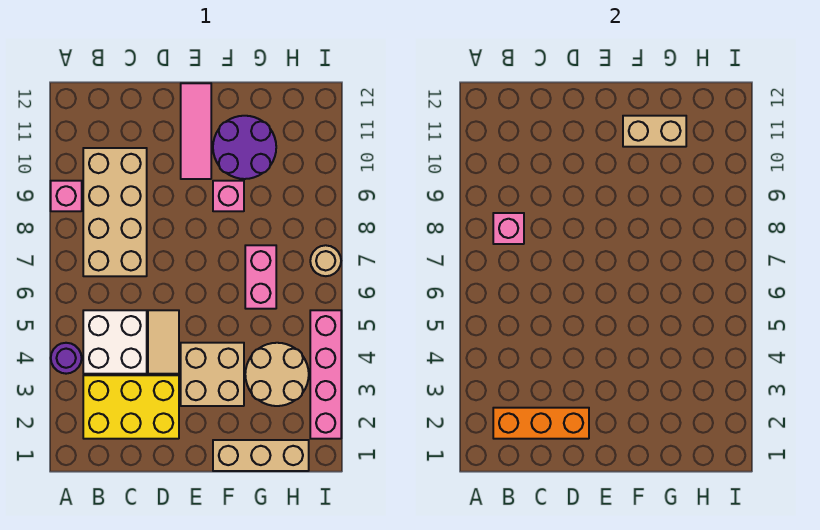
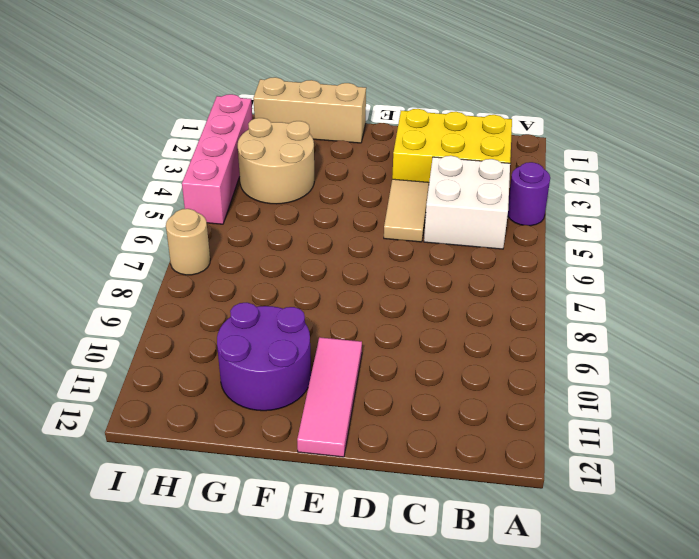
none -> pink brick A9 level 1
none -> tan brick B7:C10 level 1
none -> tan brick E3:F4 level 1

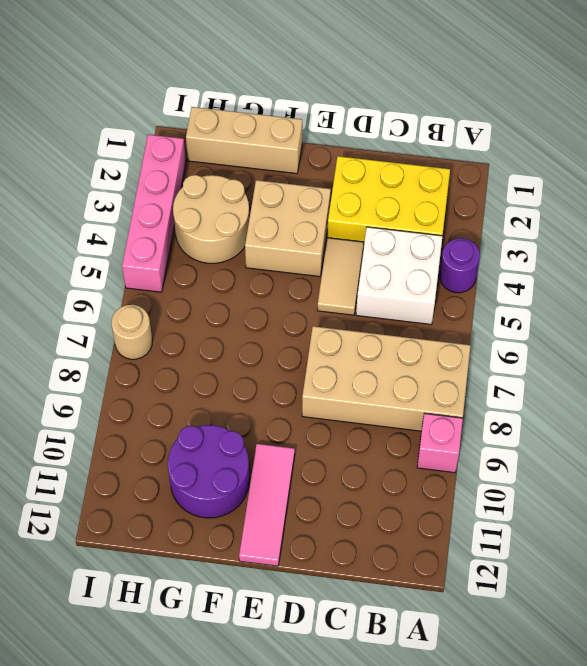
tan brick A7:D8 level 1 -> tan brick B7:C10 level 1
none -> pink brick F9 level 1
none -> pink brick G6:G7 level 1
none -> orange brick B2:D2 level 2

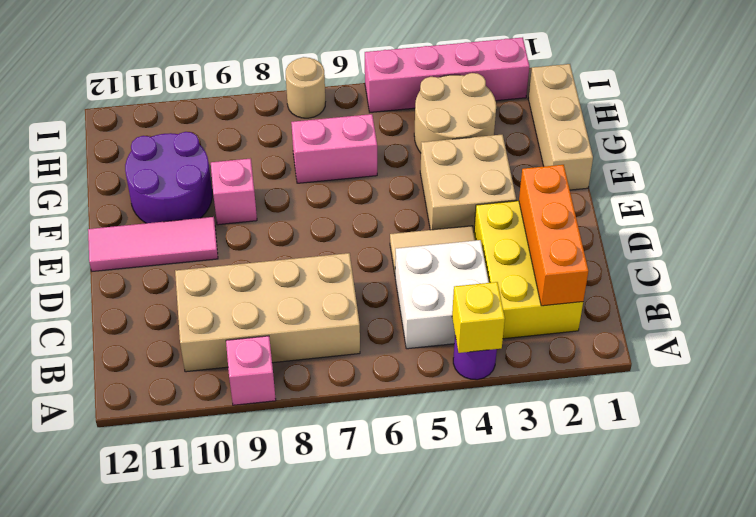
yellow brick A4 level 2 -> none
none -> pink brick B8 level 2
none -> tan brick F11:G11 level 2

